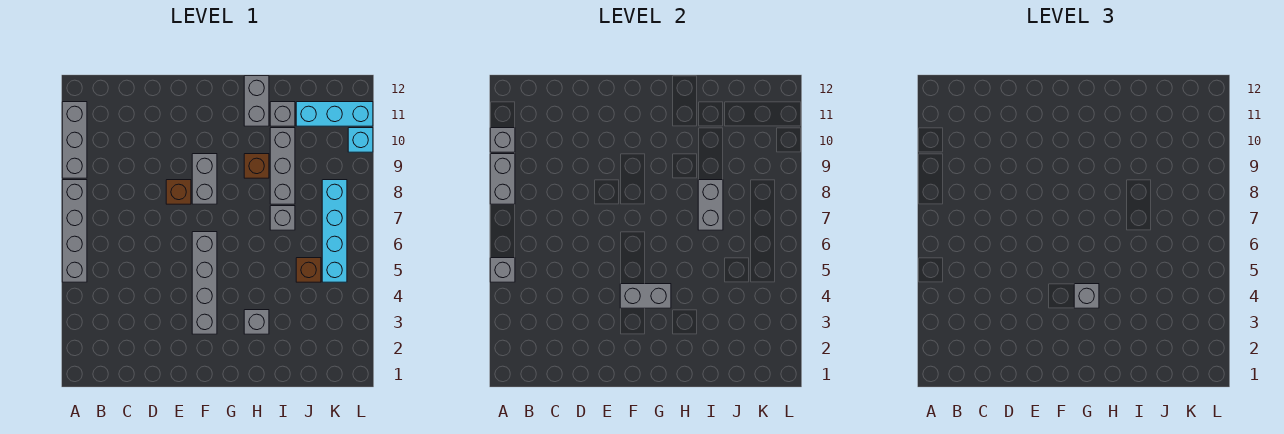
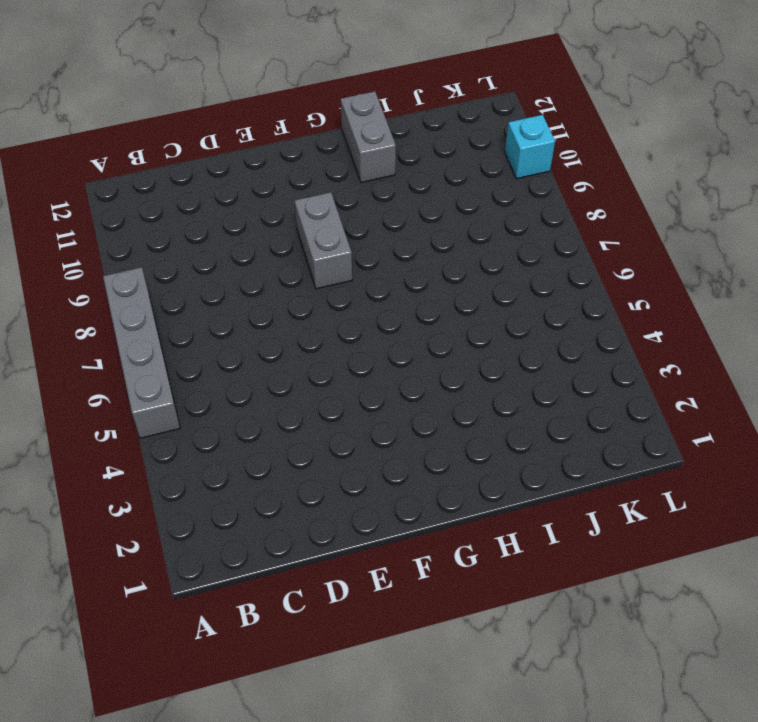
none -> grey brick A9:A11 level 1
none -> brown brick E8 level 1
none -> grey brick F3:F6 level 1

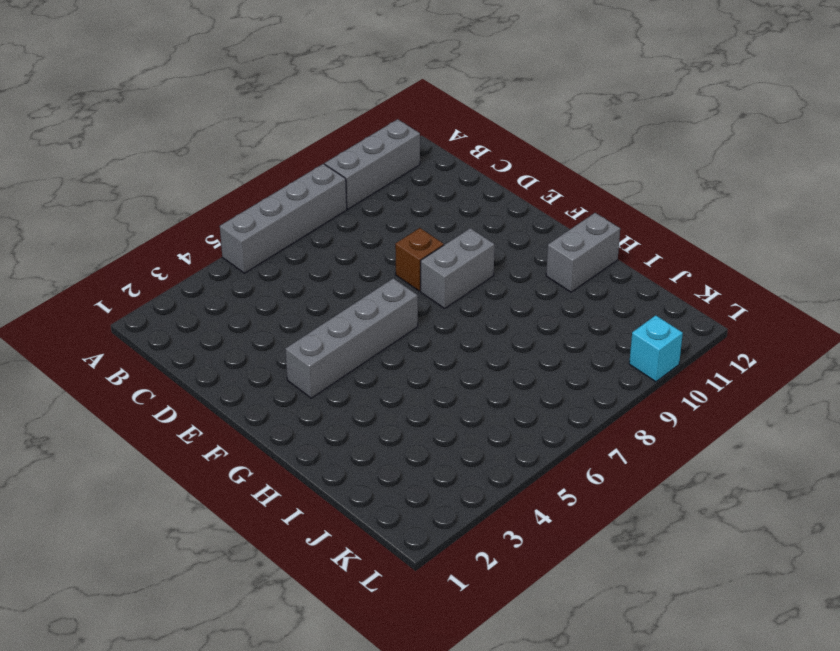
none -> grey brick H3 level 1
none -> brown brick H9 level 1
none -> grey brick I7 level 1

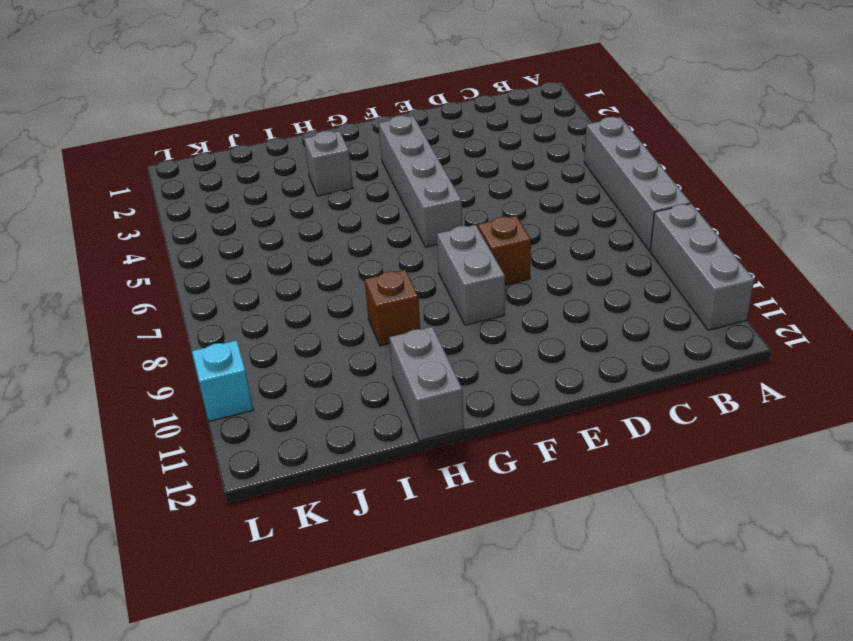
none -> grey brick I7 level 1
none -> grey brick I8:I10 level 1
none -> grey brick I11 level 1

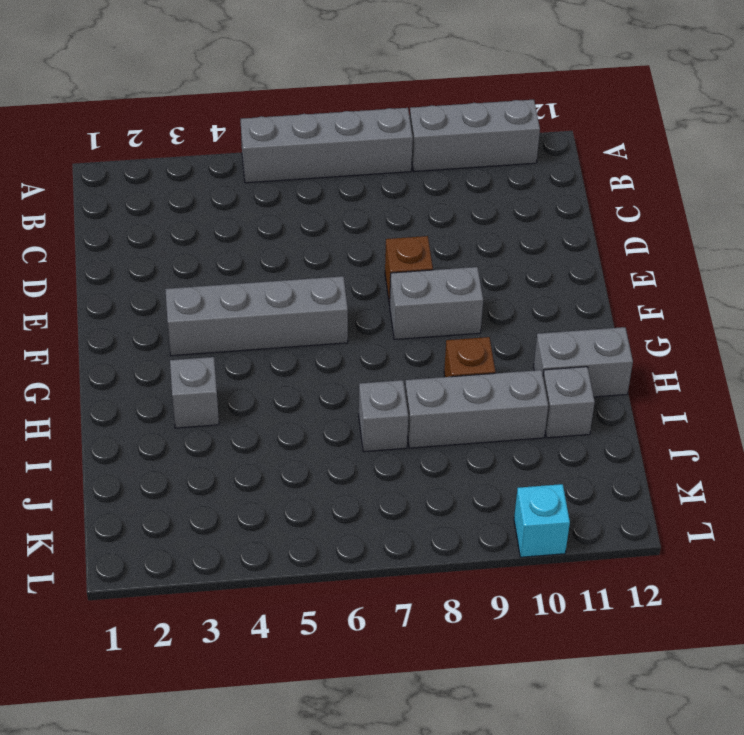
none -> brown brick J5 level 1
none -> cyan brick J11:L11 level 1
none -> cyan brick K5:K8 level 1

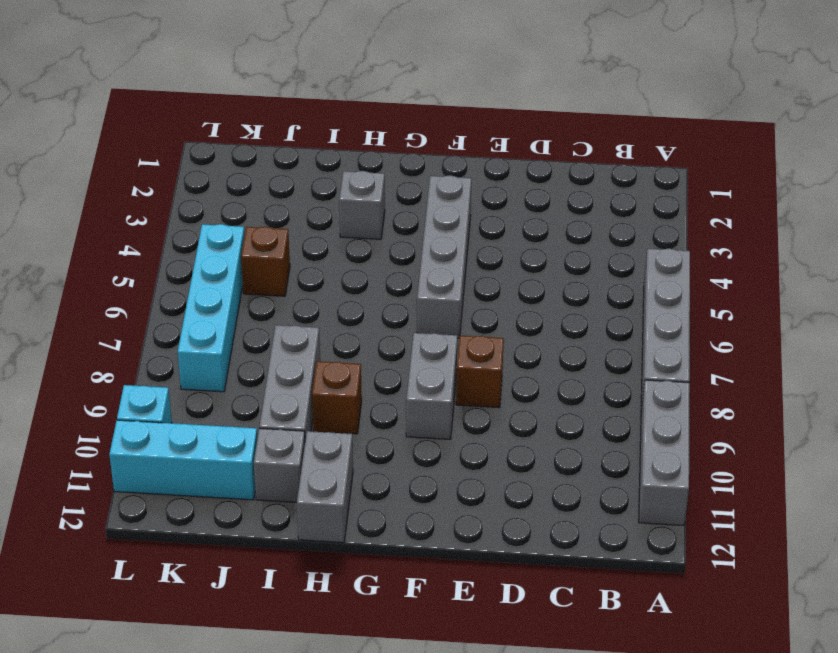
none -> grey brick I7 level 1
none -> grey brick A5 level 2
none -> grey brick A8:A9 level 2

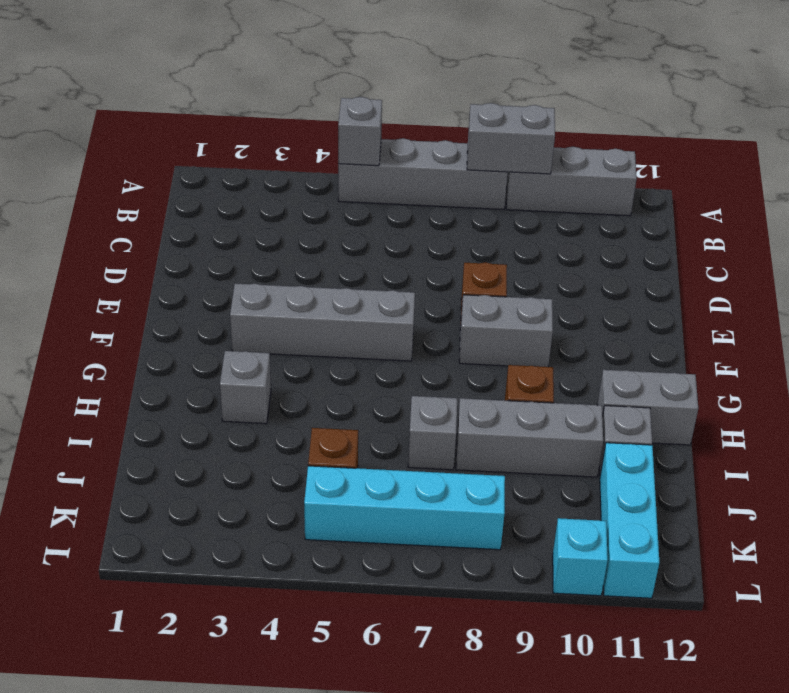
none -> grey brick A10 level 2
none -> grey brick F4:G4 level 2
none -> grey brick I7:I8 level 2

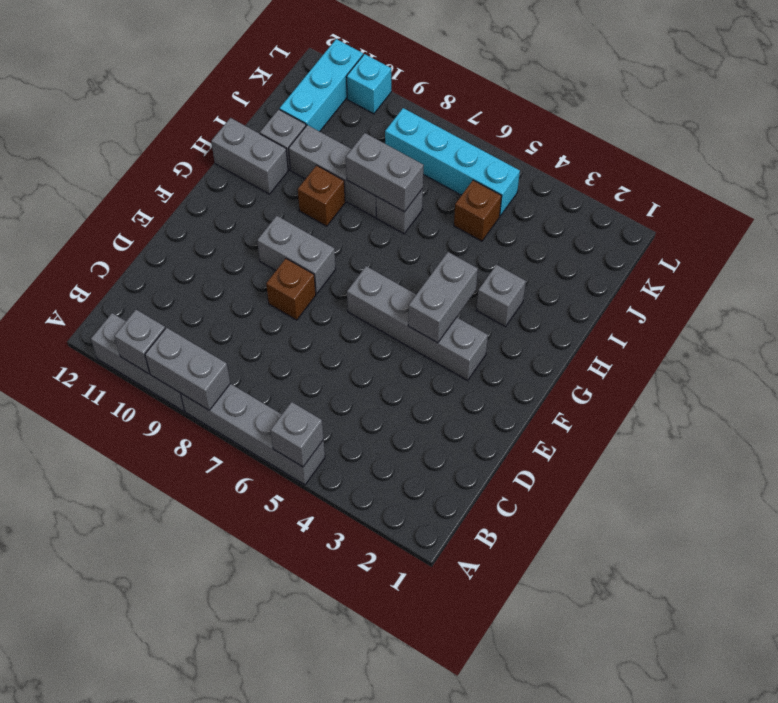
none -> grey brick G4 level 3

